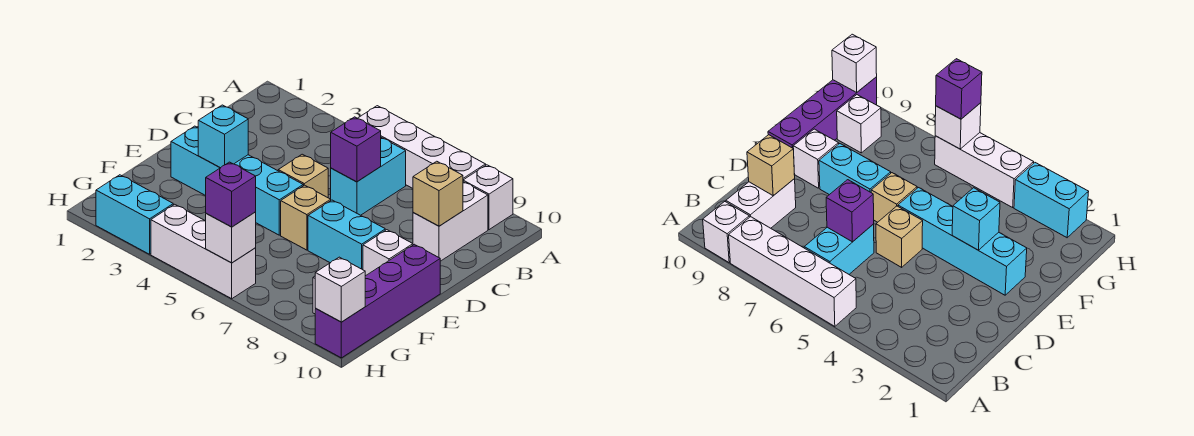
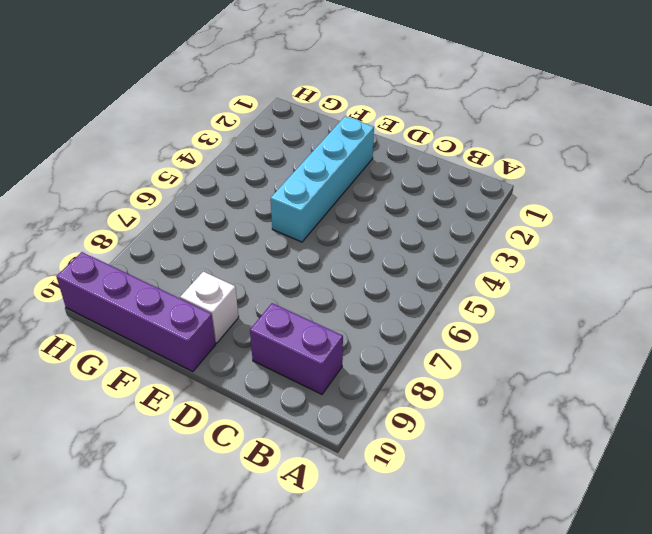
purple brick B9:C9 level 1 -> white brick B9:C9 level 1
none -> white brick A5:A8 level 1
none -> white brick A9 level 1
none -> cyan brick B6:C6 level 1

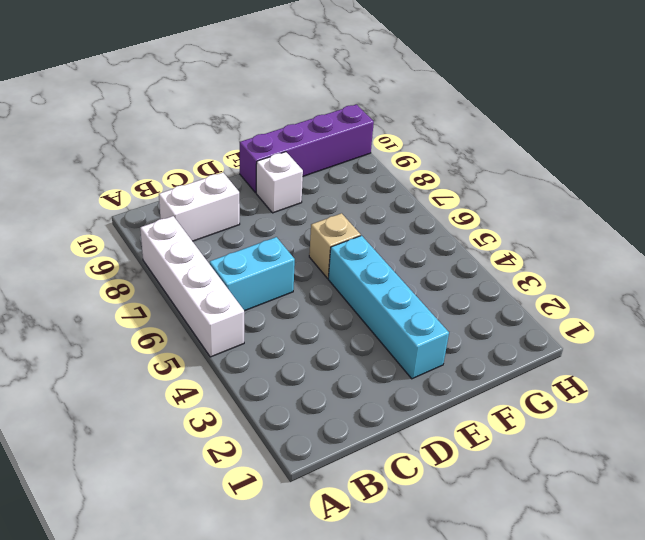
none -> white brick A9 level 1
none -> tan brick D5 level 1
none -> cyan brick E7:E8 level 1

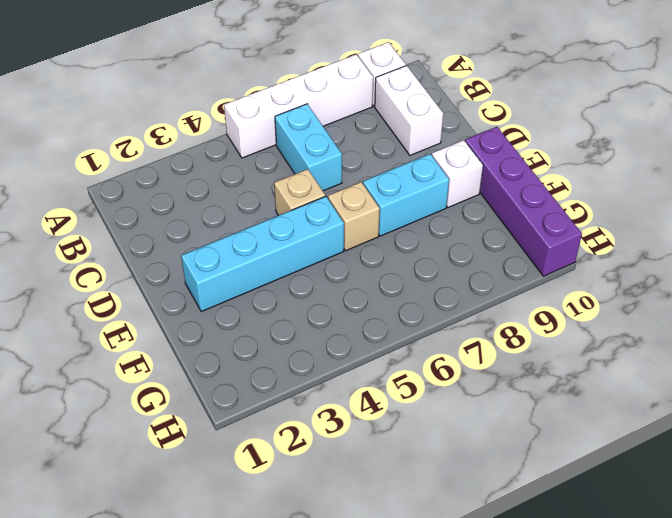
none -> white brick G9 level 1
none -> cyan brick H2:H3 level 1
none -> white brick H4:H6 level 1

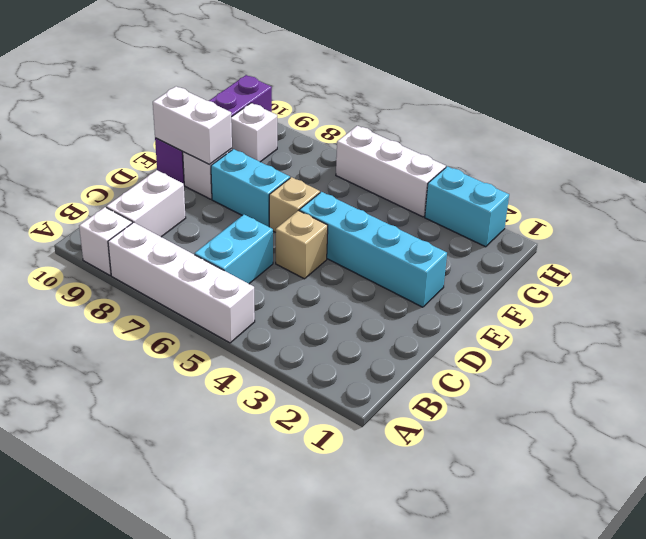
white brick E9:E10 level 2 -> none
none -> purple brick C6 level 2
none -> tan brick C9 level 2
none -> cyan brick E3 level 2

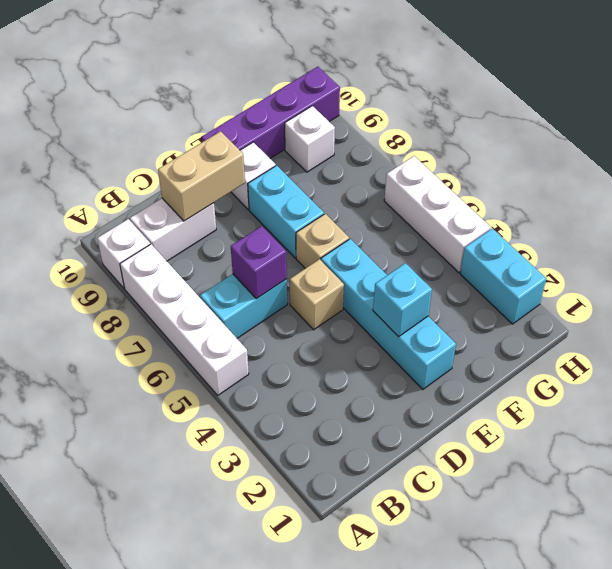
tan brick C9:D9 level 2 -> tan brick C9 level 2
none -> white brick H6 level 2
none -> white brick H10 level 2
none -> purple brick H6 level 3

